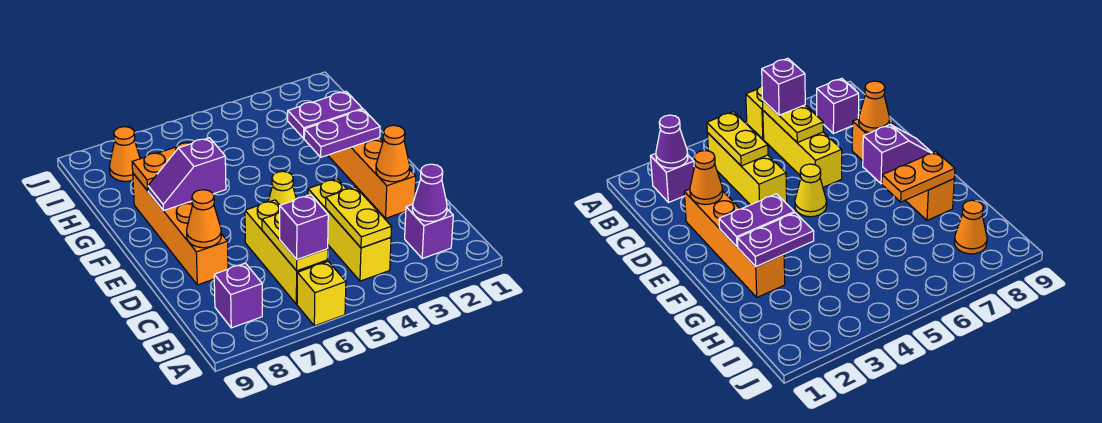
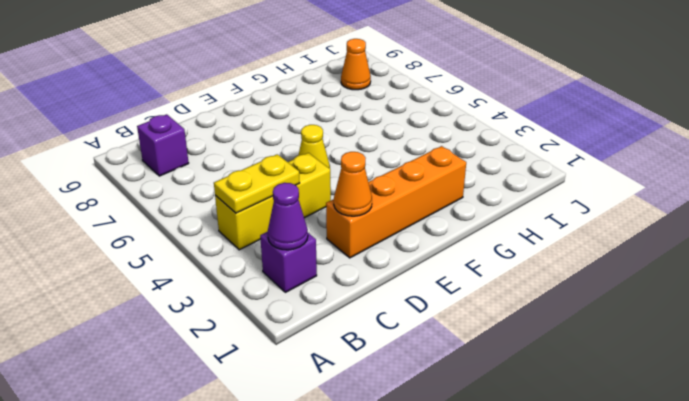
none -> yellow brick A6 level 1
none -> yellow brick B6:D6 level 1
none -> orange brick D8:G8 level 1

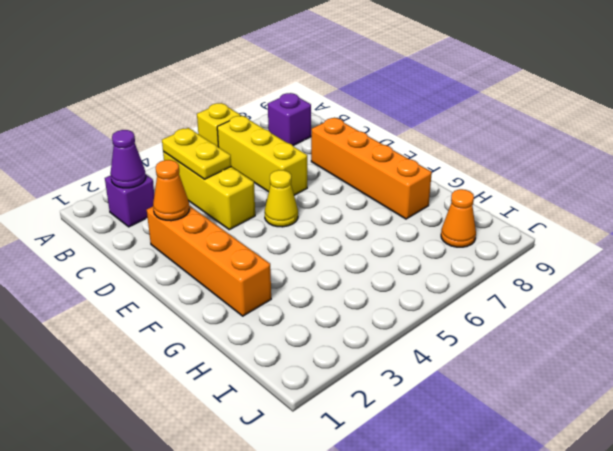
none -> yellow plate B6:C6 level 2
none -> orange cone D8 level 2
none -> purple plate F2:F3 level 2

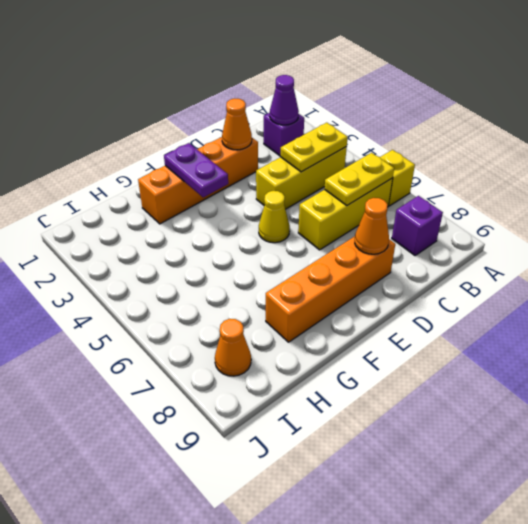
none -> purple slope F7:F8 level 2 top 7
none -> purple plate G2:G3 level 2
none -> orange plate G7:G8 level 2

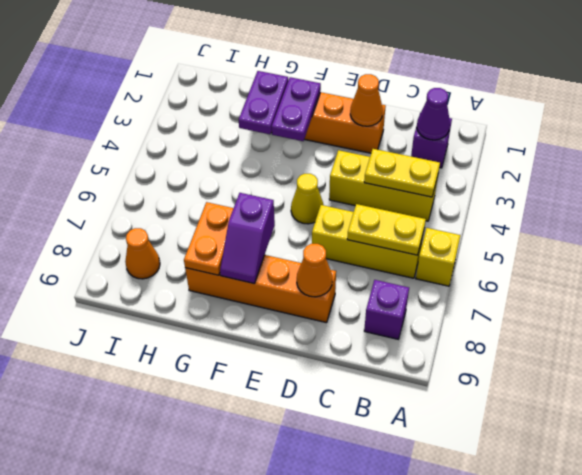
none -> purple brick B6 level 3

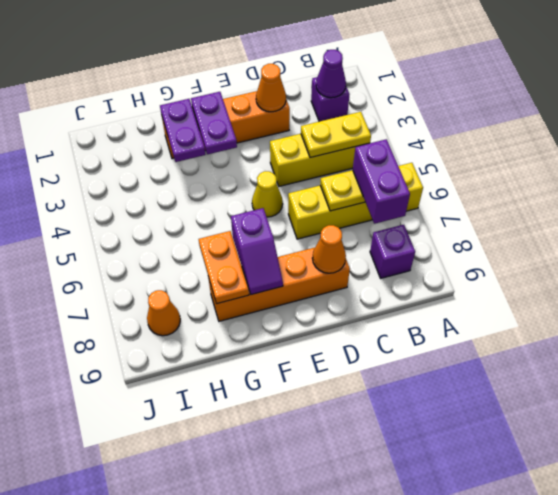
purple brick B6:B7 level 3 -> purple brick B6 level 3

